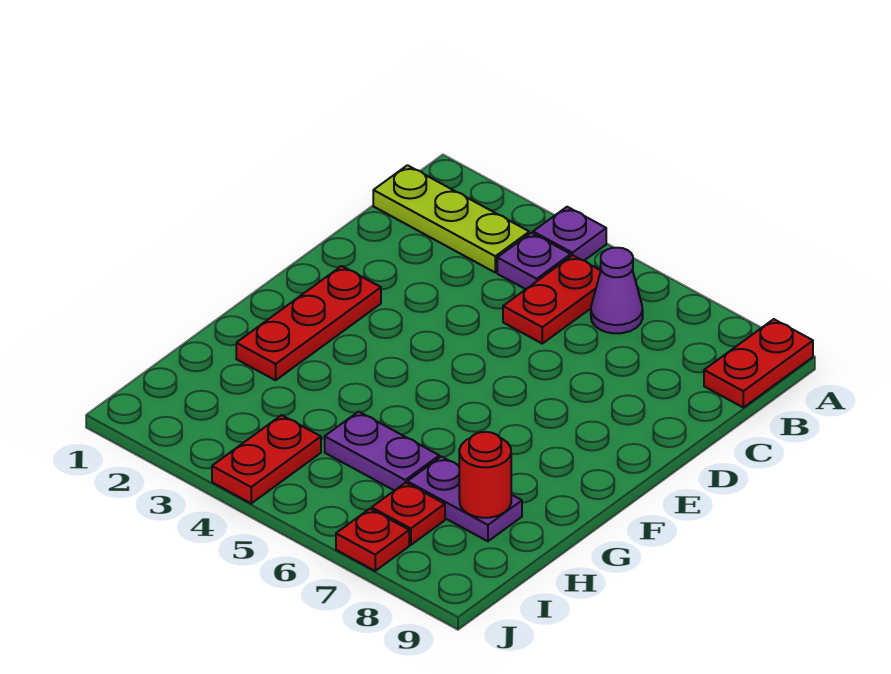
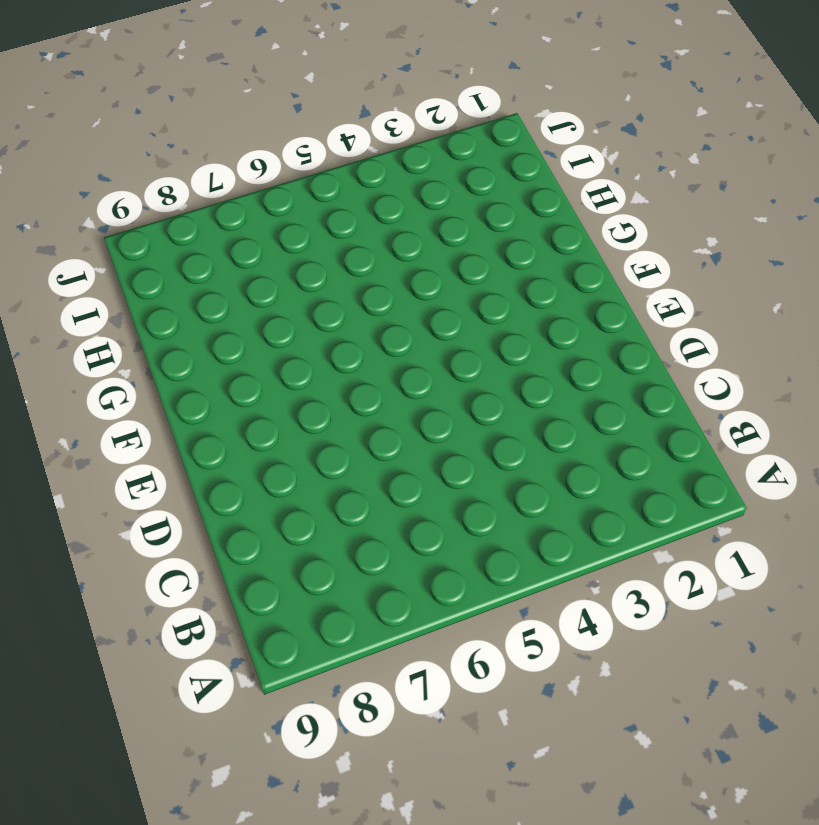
none -> purple plate A4 level 1
none -> red plate A9:B9 level 1
none -> lime plate B1:B3 level 1

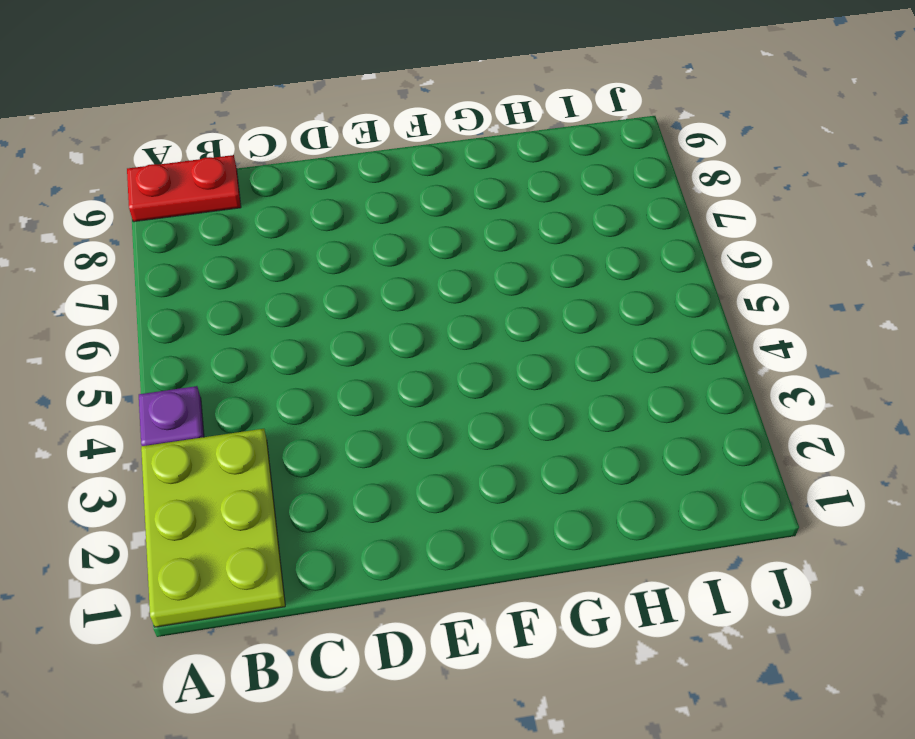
lime plate A1:B3 level 1 -> lime plate B1:B3 level 1
none -> purple plate B4 level 1
none -> red plate B5:C5 level 1
none -> purple cone B6 level 1

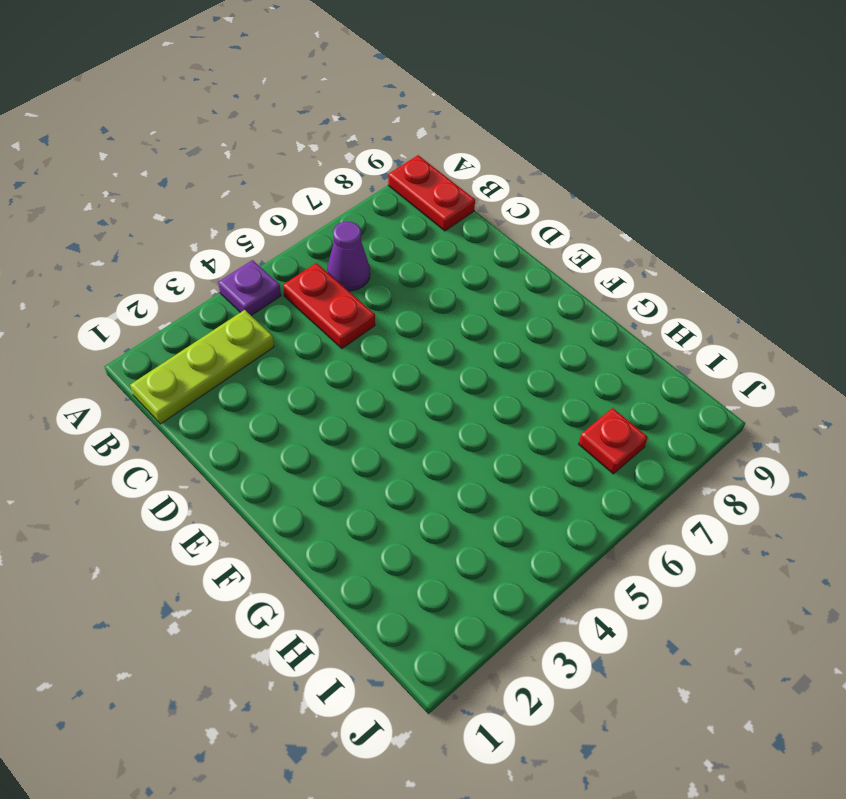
none -> purple plate B4 level 1
none -> red plate E2:G2 level 1
none -> purple plate H5:H6 level 1

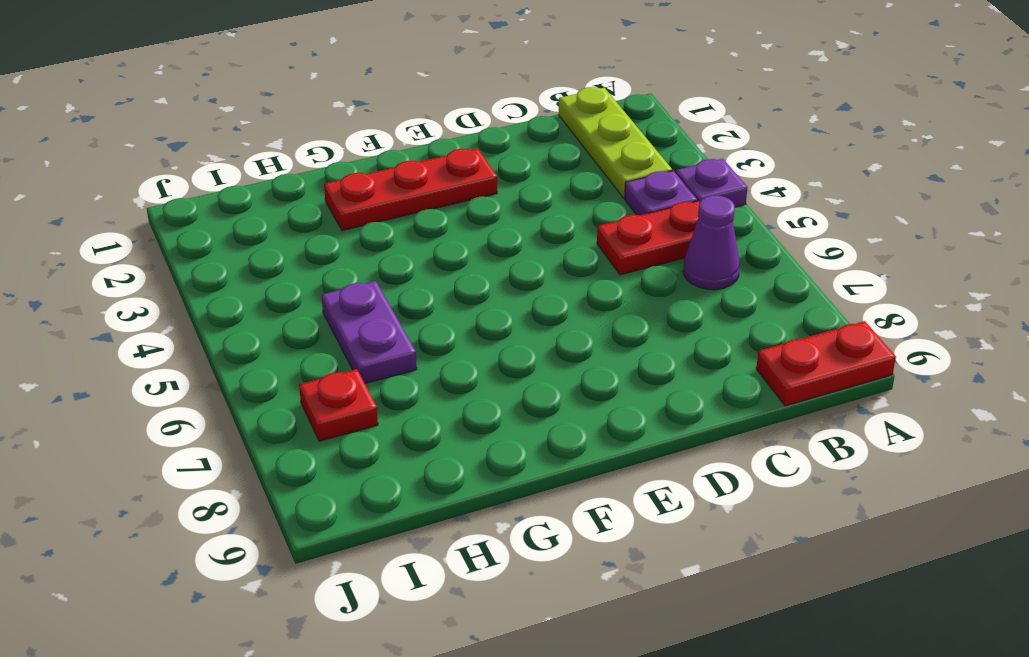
none -> purple plate H7:H8 level 1
none -> red plate I4:J4 level 1
none -> red plate J7 level 1

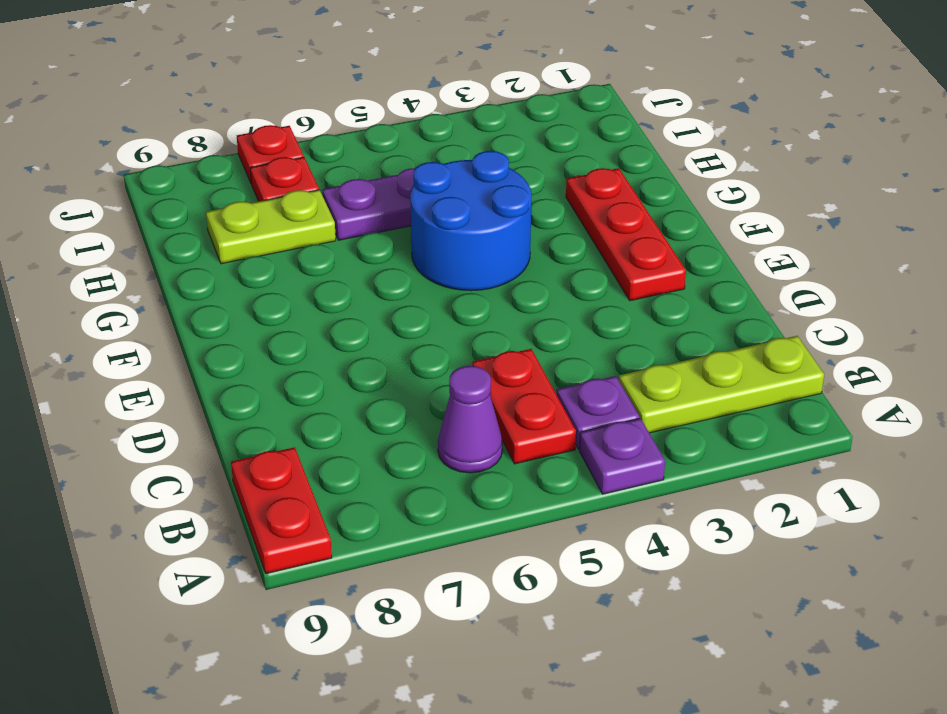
blue round brick F4:G5 level 1 -> none
lime plate H7:H8 level 1 -> purple plate H7:H8 level 1
none -> red plate I4:J4 level 1
none -> red round brick H8 level 2

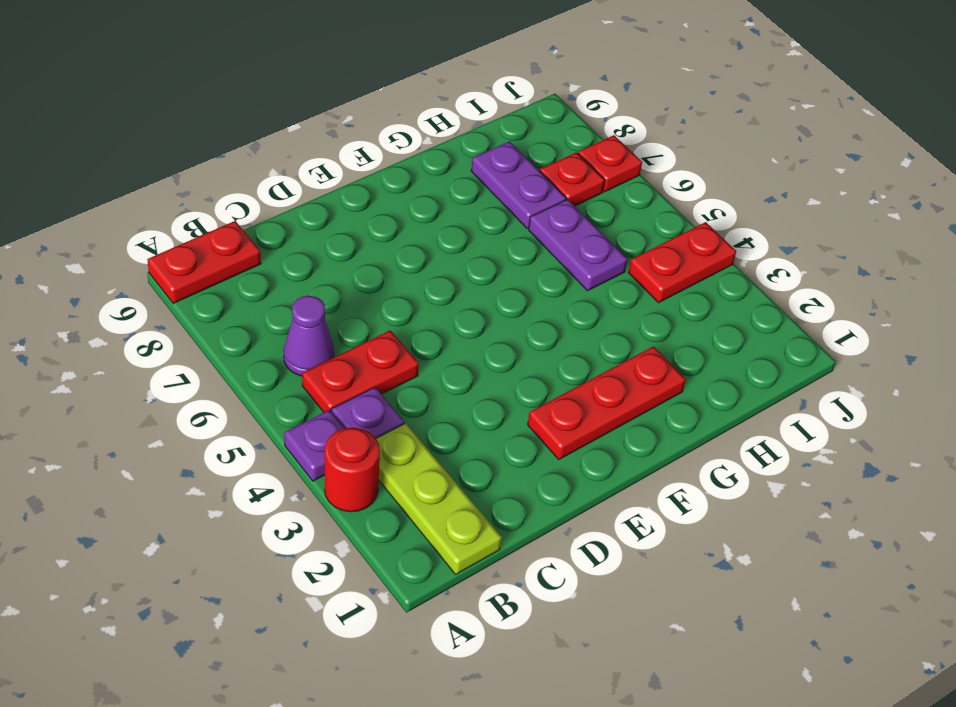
red round brick A3 level 1 -> red round brick H8 level 2

